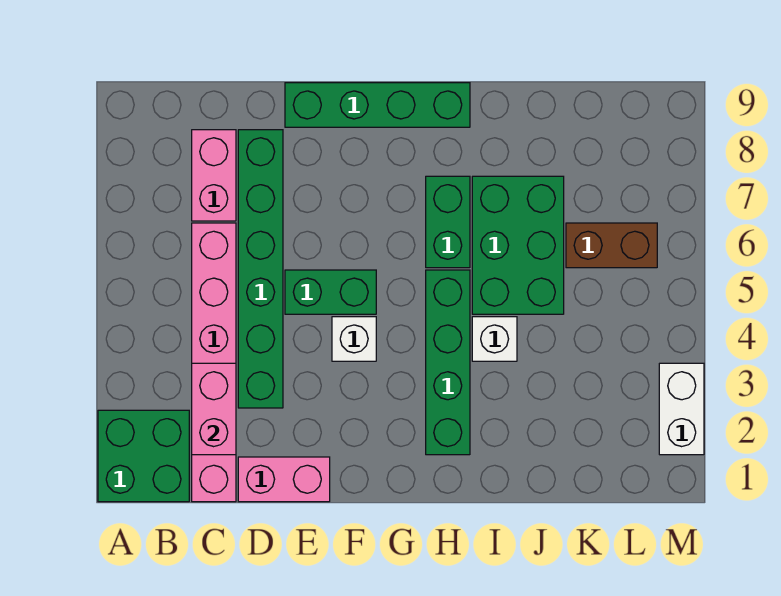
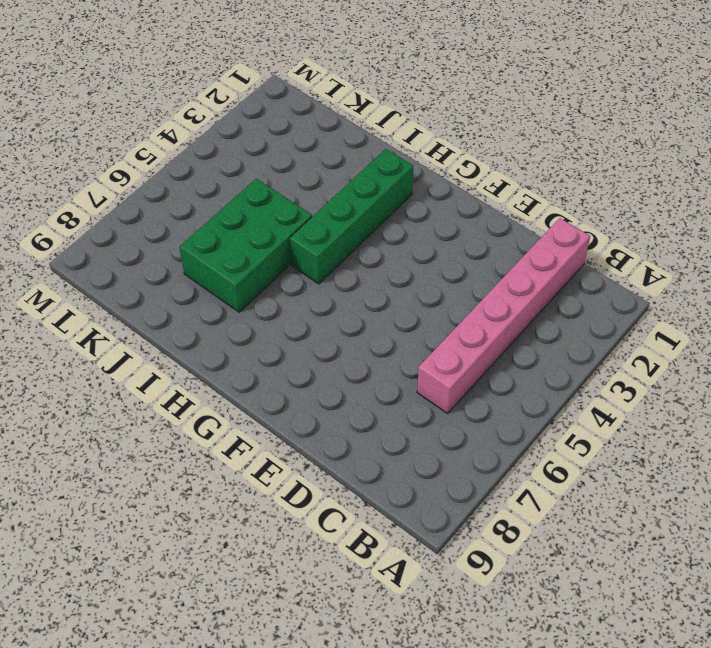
none -> green brick A1:B2 level 1
none -> pink brick C7:C8 level 1
none -> pink brick D1:E1 level 1

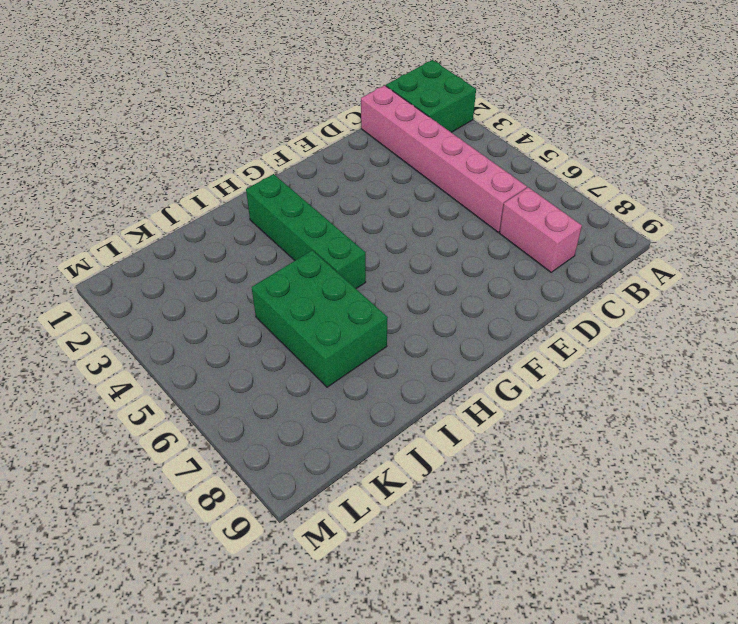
none -> pink brick D1:E1 level 1
none -> green brick D3:D8 level 1
none -> green brick E5:F5 level 1

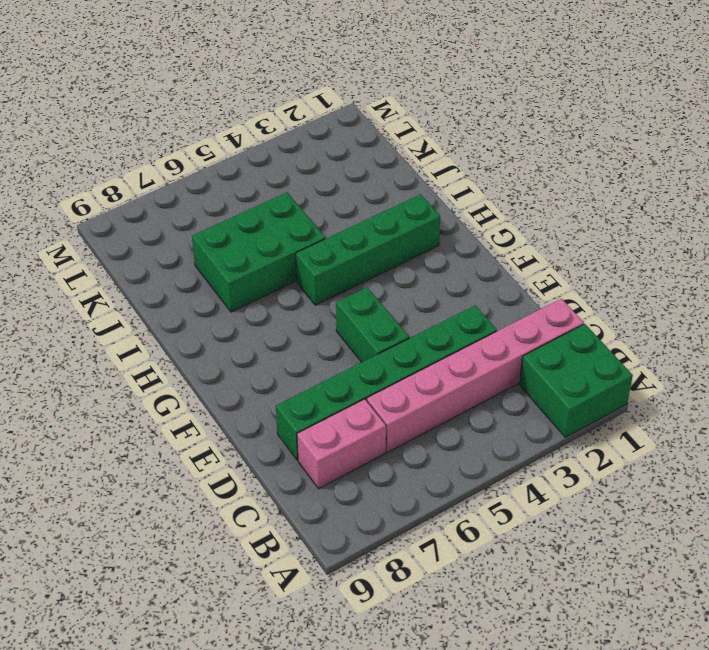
none -> pink brick D1:E1 level 1
none -> green brick E9:H9 level 1
none -> white brick F4 level 1

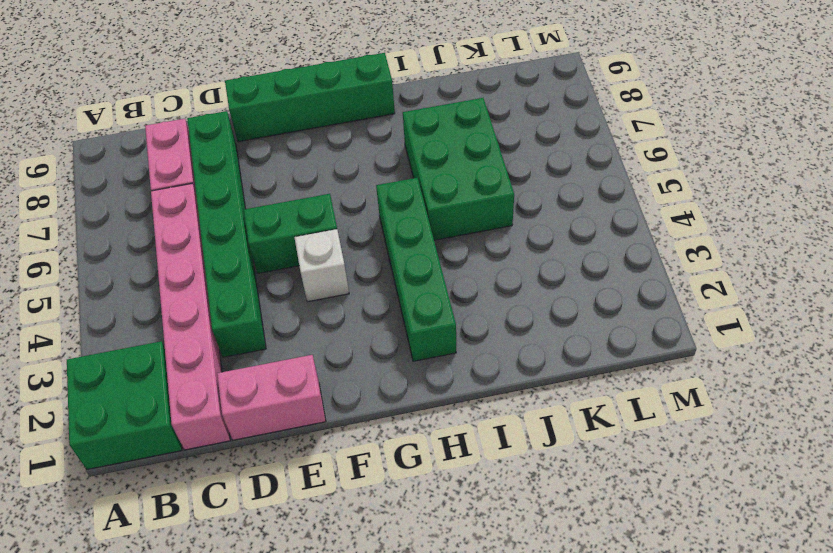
none -> green brick H6:H7 level 1
none -> white brick I4 level 1
none -> brown brick K6:L6 level 1

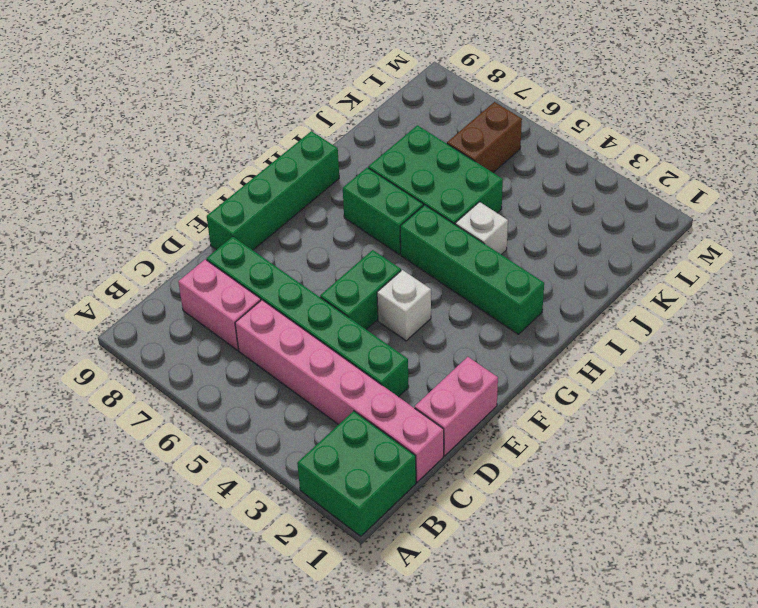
none -> white brick M2:M3 level 1
none -> pink brick C2:C3 level 2

